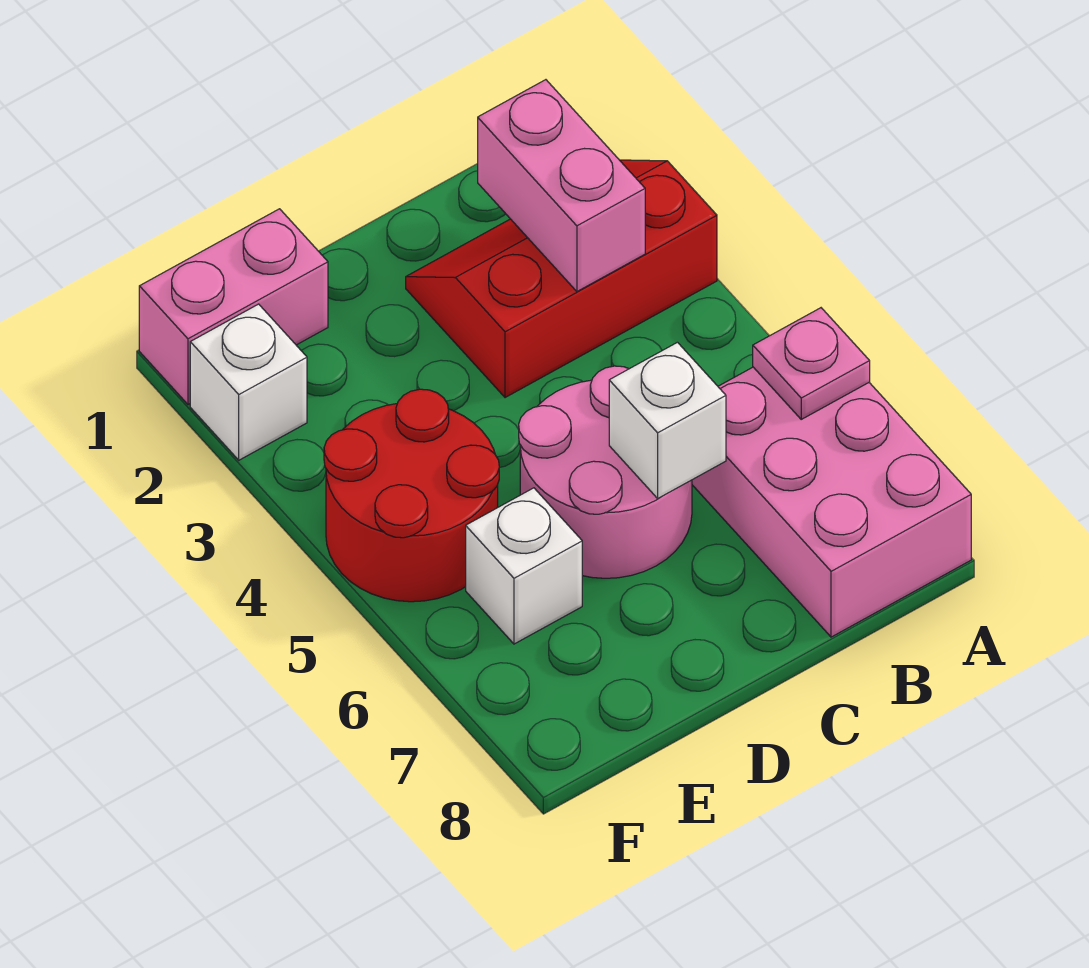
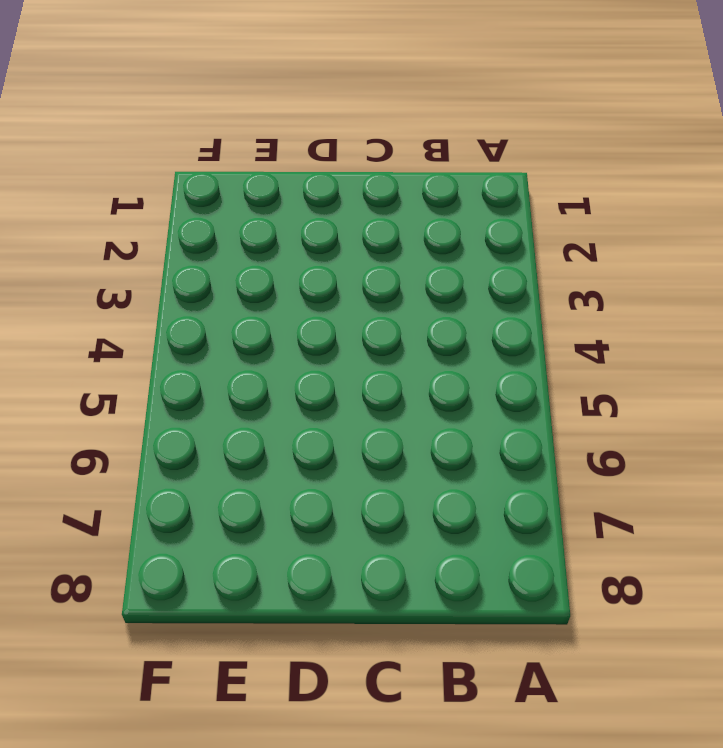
none -> red slope A2:C3 level 1 top 3
none -> pink brick A6:B8 level 1

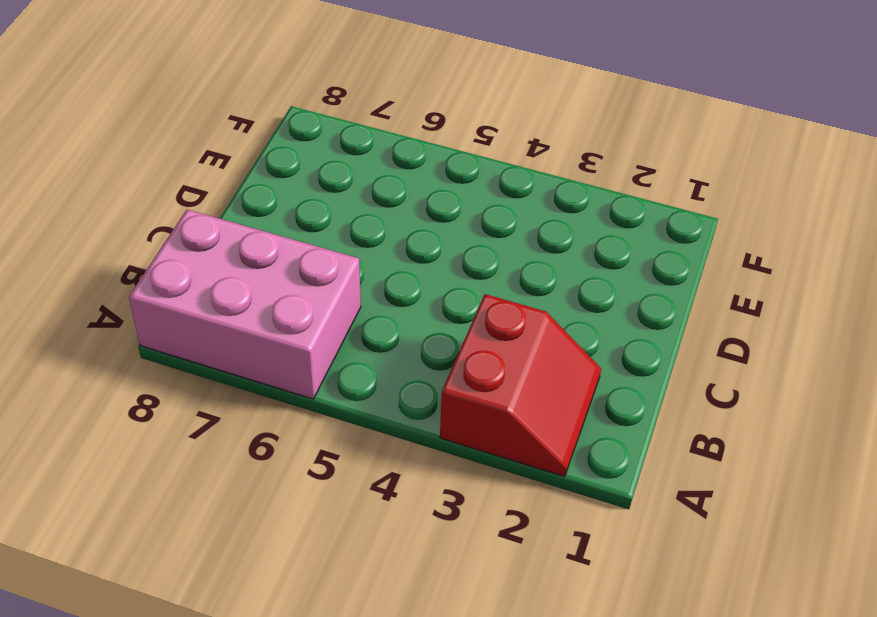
red slope A2:B3 level 1 top 3 -> red slope A2:C3 level 1 top 3
none -> pink round brick C5:D6 level 1
none -> pink brick E1:F1 level 1

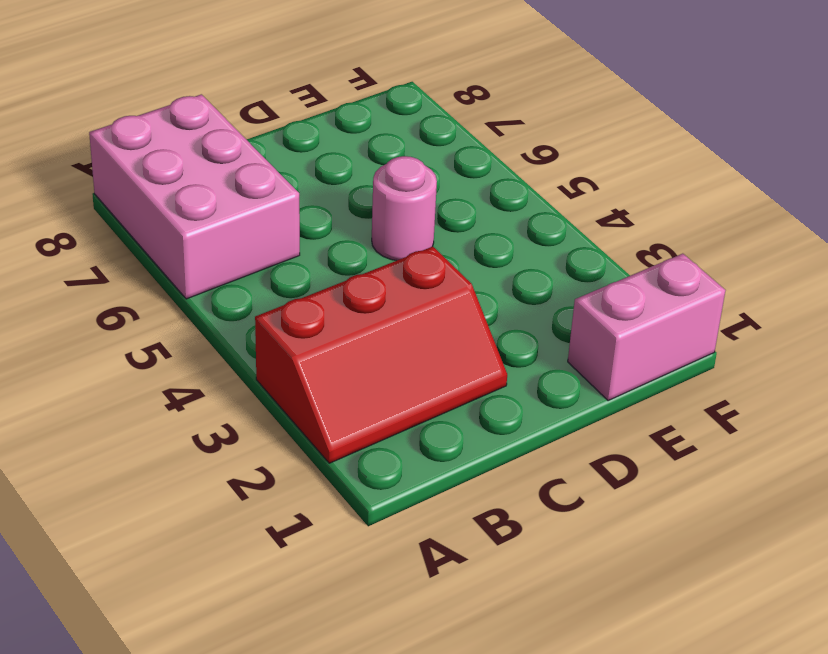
pink round brick D5 level 1 -> pink round brick C5:D6 level 1
none -> red round brick E4:F5 level 1
none -> white brick E6 level 1

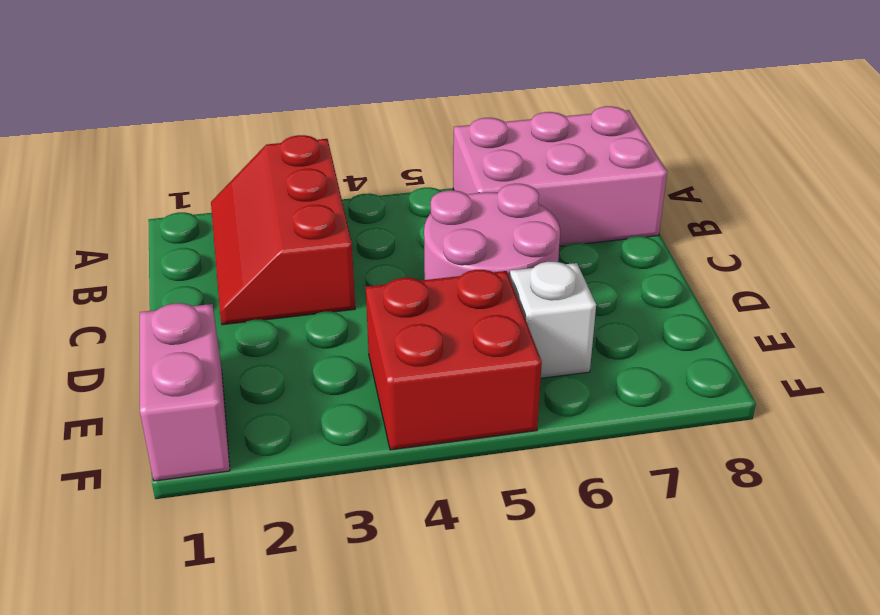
red brick E4:F5 level 1 -> red round brick E4:F5 level 1
none -> white brick F2 level 1
none -> pink plate A6 level 2

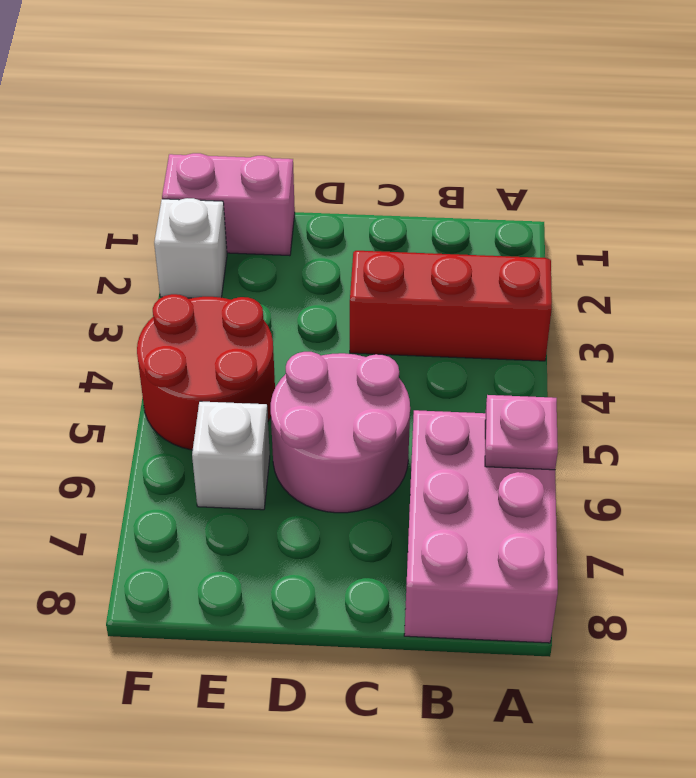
none -> pink brick B2:B3 level 2
none -> white brick C6 level 2

